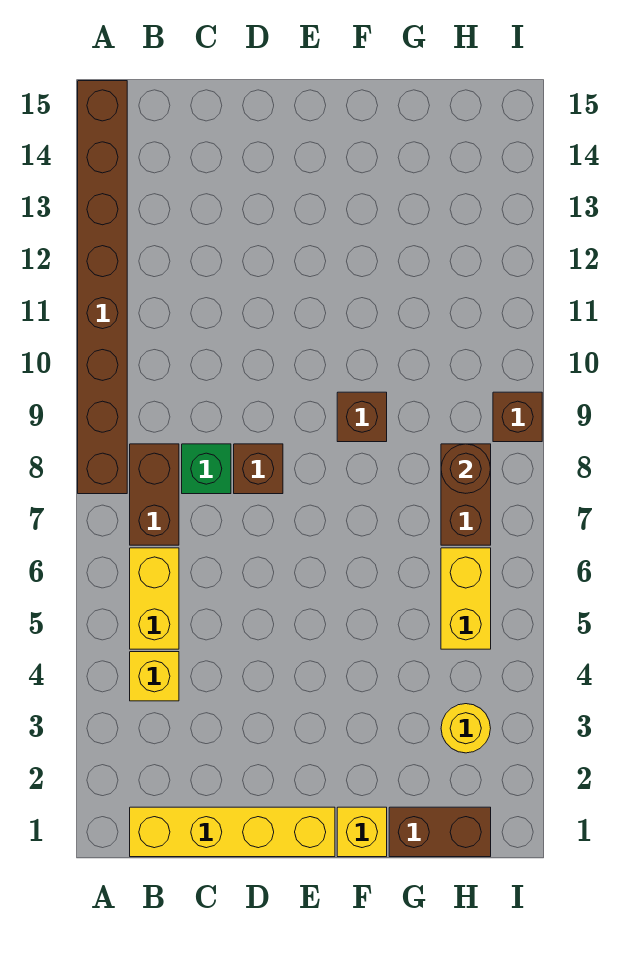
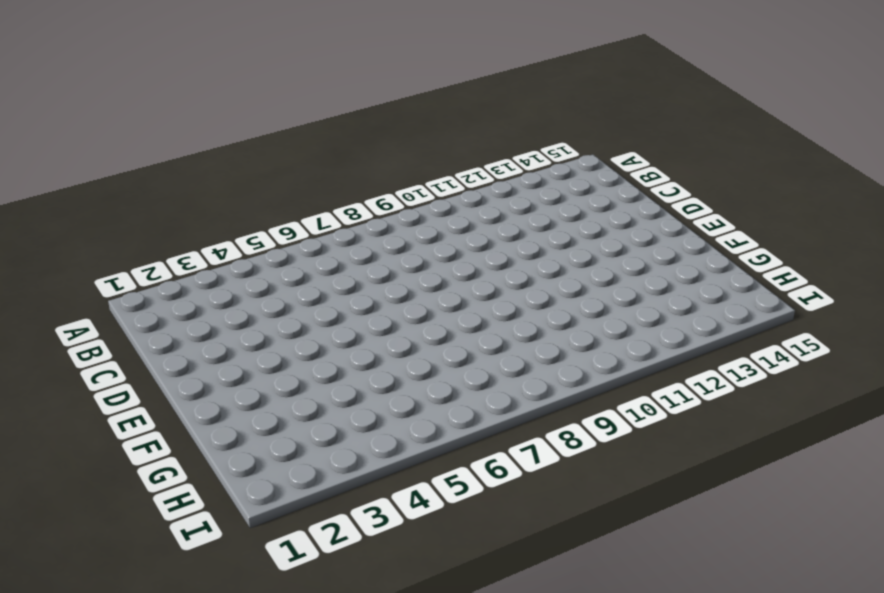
none -> brown brick A8:A15 level 1
none -> yellow brick B1:E1 level 1
none -> yellow brick B4 level 1

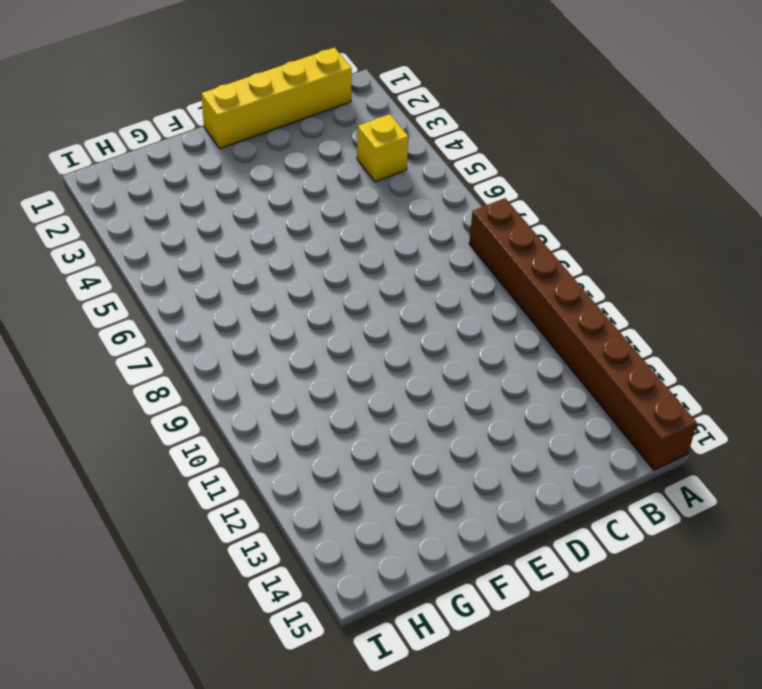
none -> yellow brick B5:B6 level 1
none -> brown brick B7:B8 level 1
none -> green brick C8 level 1

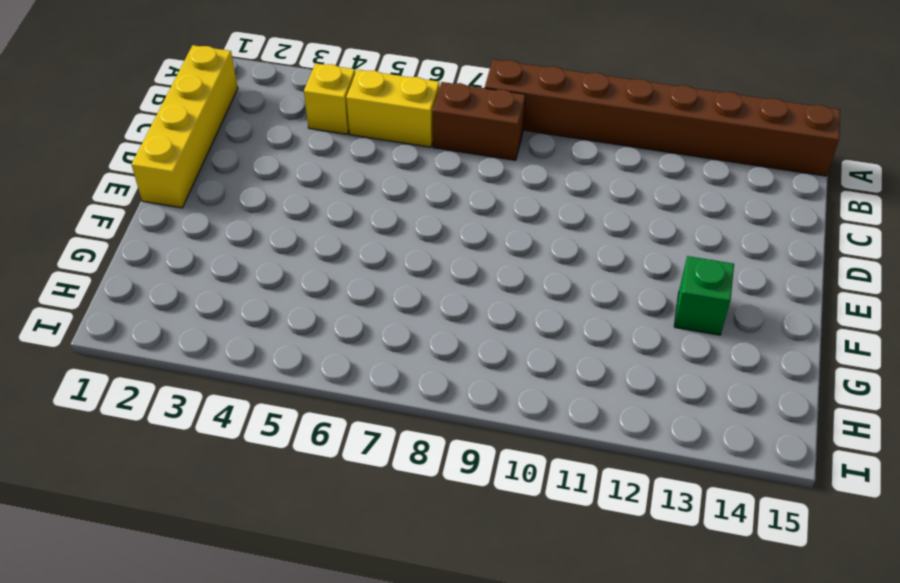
green brick F13 level 1 -> green brick C8 level 1
none -> brown brick D8 level 1
none -> yellow brick F1 level 1
none -> brown brick F9 level 1

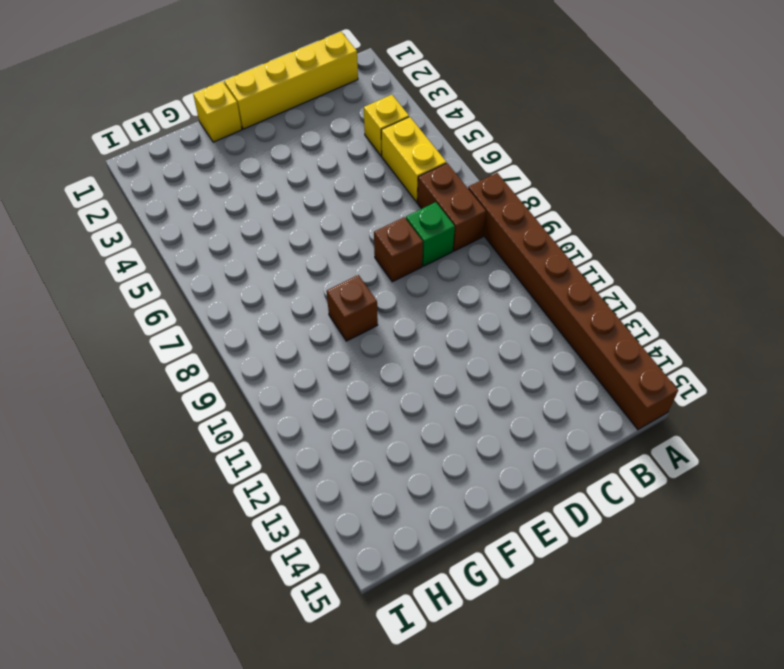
none -> brown brick G1:H1 level 1
none -> yellow round brick H3 level 1
none -> yellow brick H5:H6 level 1

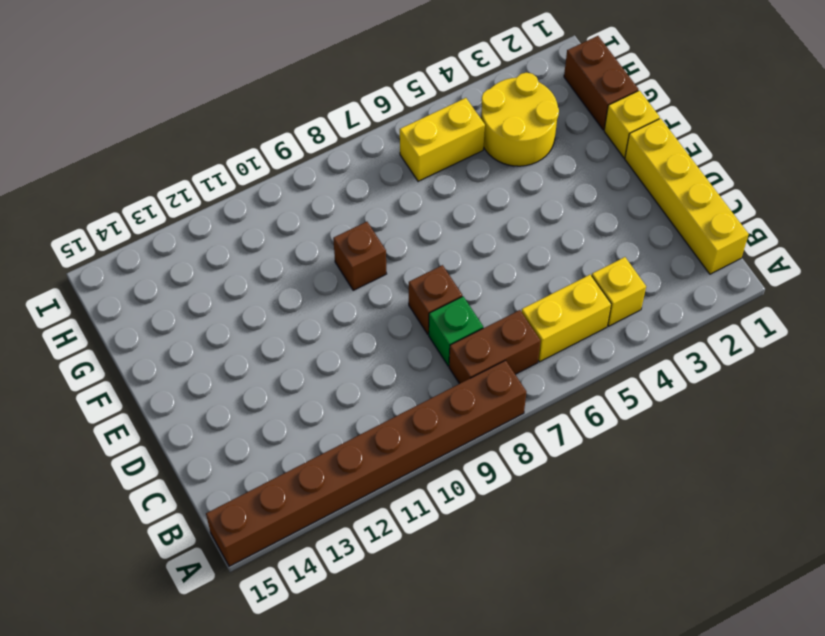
yellow round brick G3:H4 level 1 -> yellow round brick H3 level 1
none -> brown brick H7:H8 level 1
none -> brown brick I9 level 1
none -> brown round brick H8 level 2

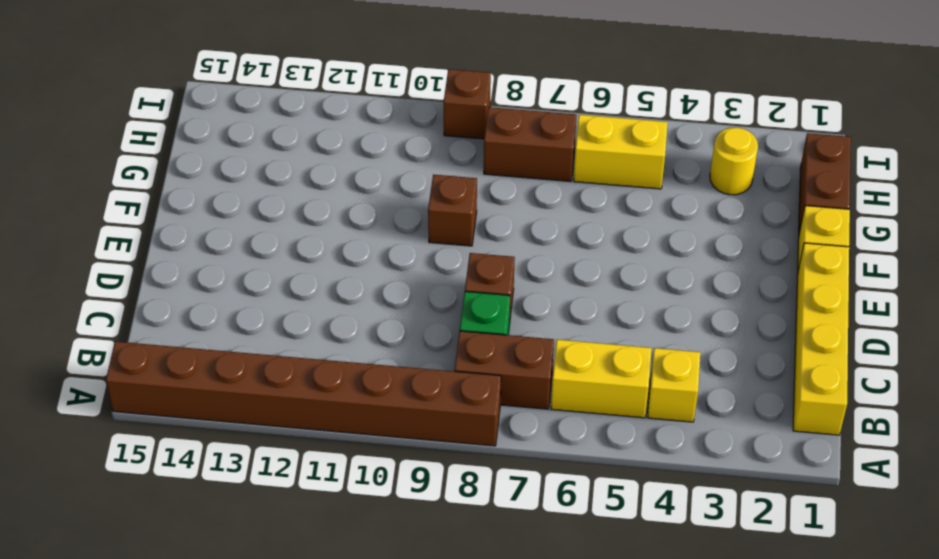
none -> brown round brick H8 level 2

